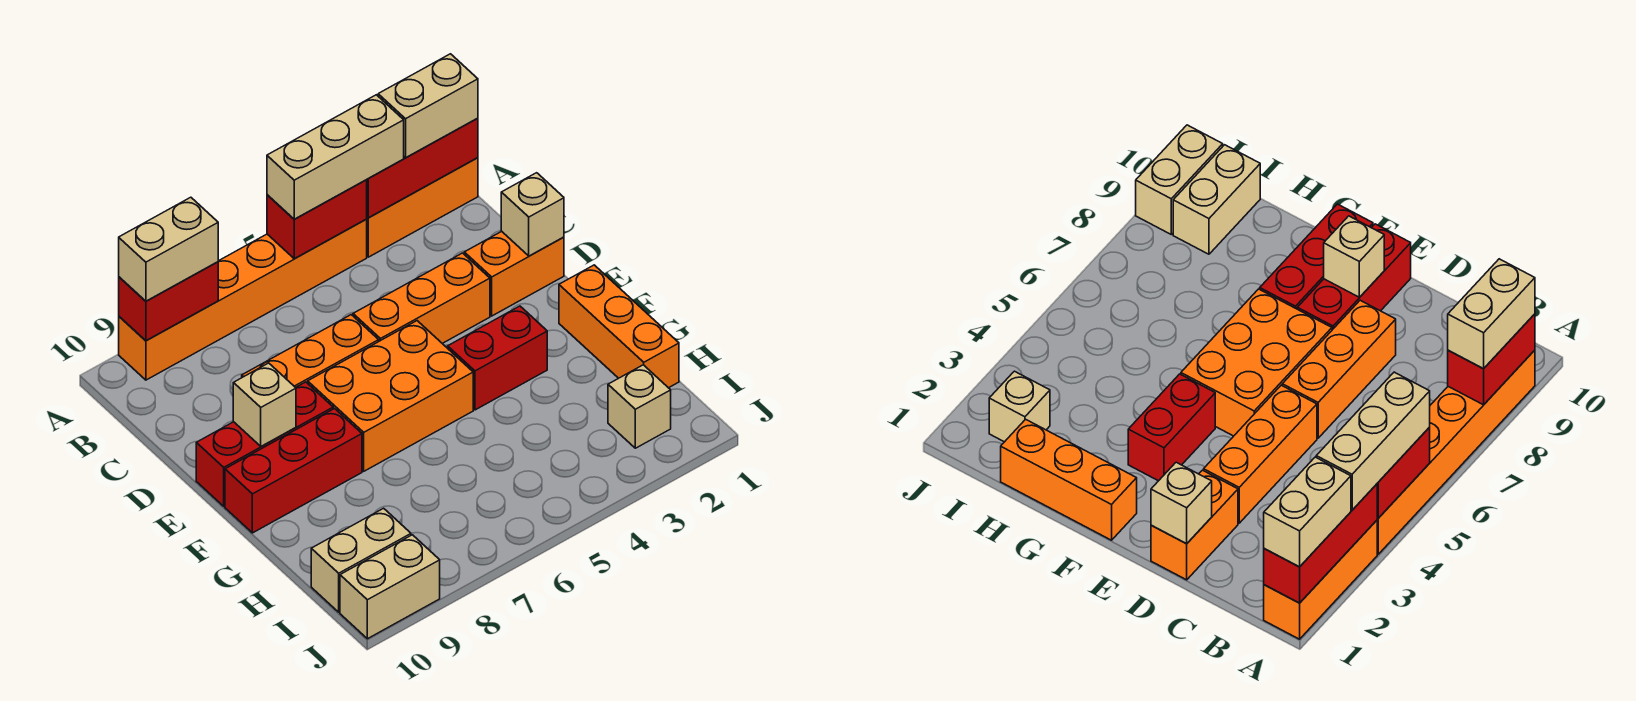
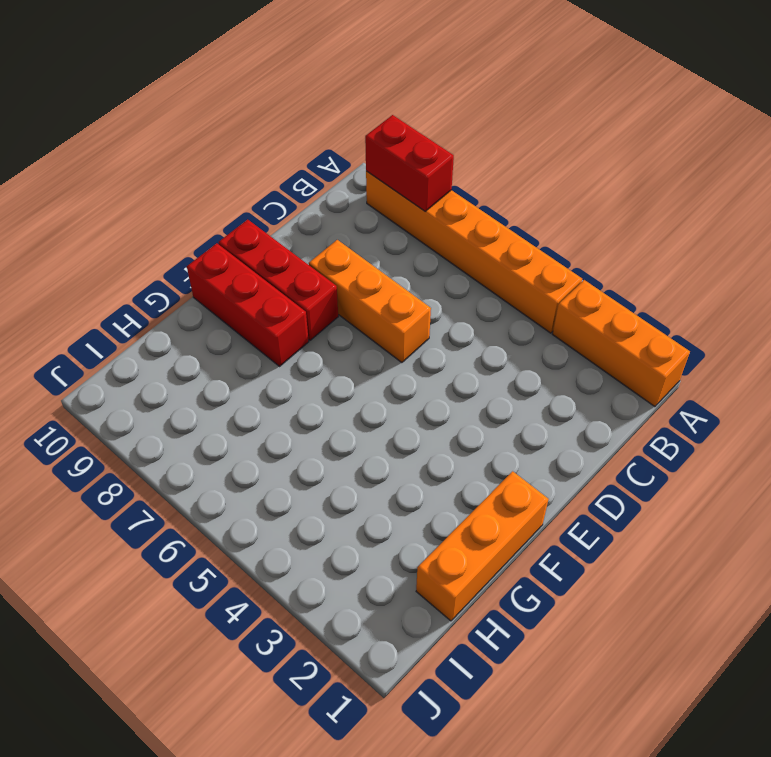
none -> orange brick D1:D2 level 1
none -> orange brick D3:D5 level 1
none -> orange brick E5:F7 level 1

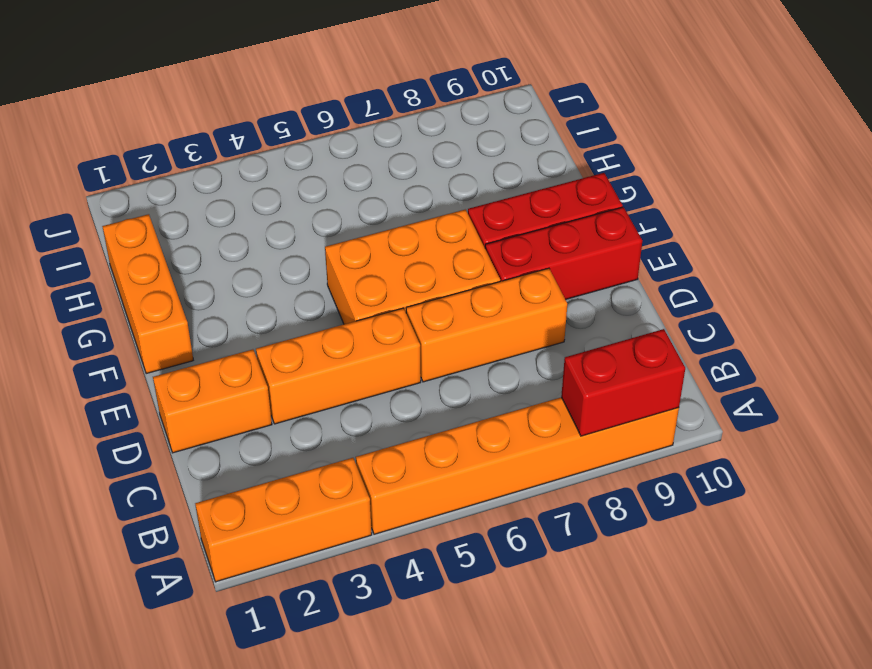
none -> red brick F3:F4 level 1
none -> tan brick I2 level 1
none -> tan brick I9:I10 level 1

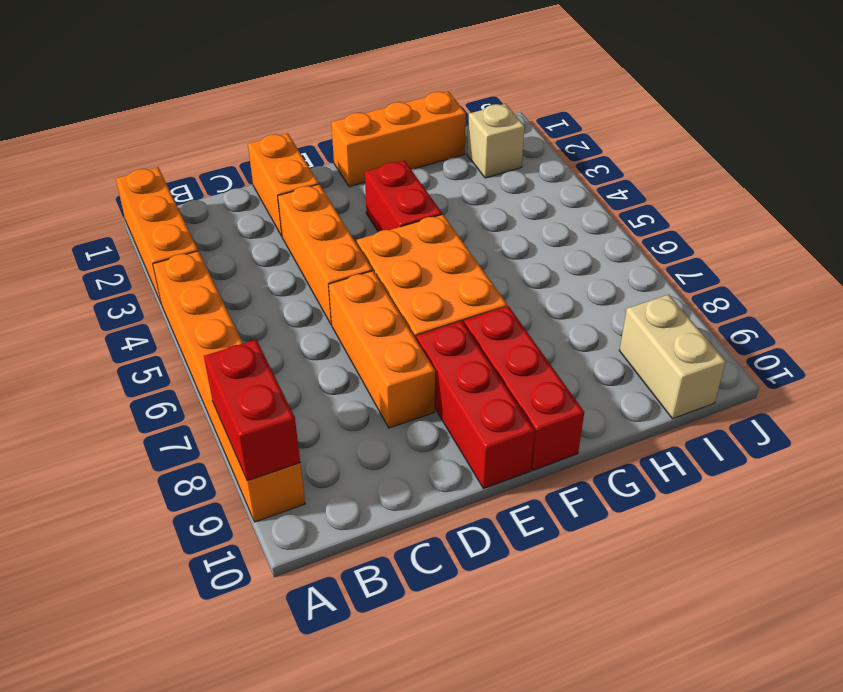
none -> tan brick J9:J10 level 1
none -> red brick A1:A3 level 2
none -> red brick A4:A5 level 2

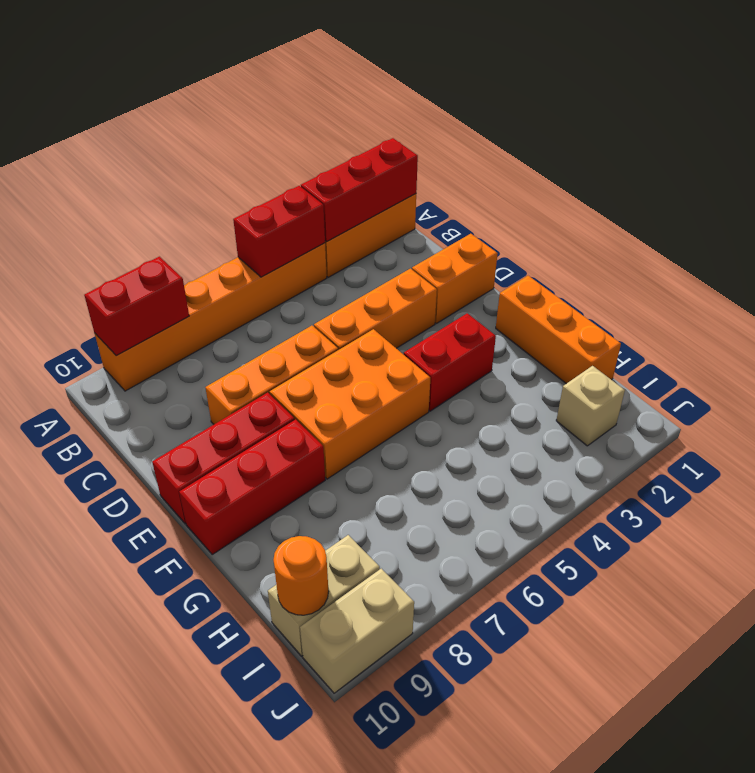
orange round brick I10 level 2 -> none
none -> tan brick D1 level 2
none -> tan brick E9 level 2
none -> tan brick A1:A2 level 3

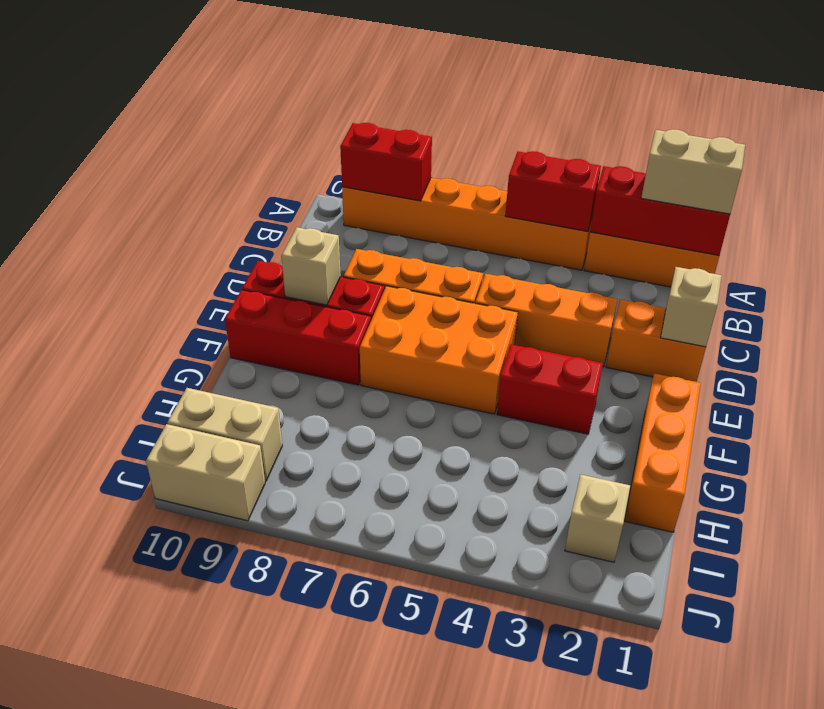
none -> tan brick A3:A5 level 3
none -> tan brick A8:A9 level 3

